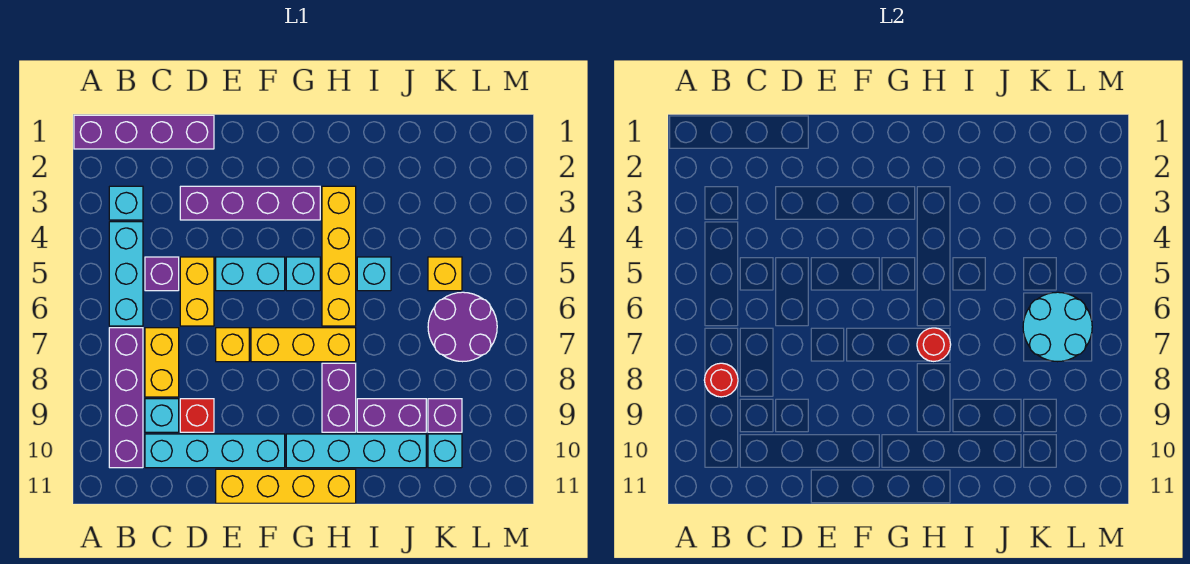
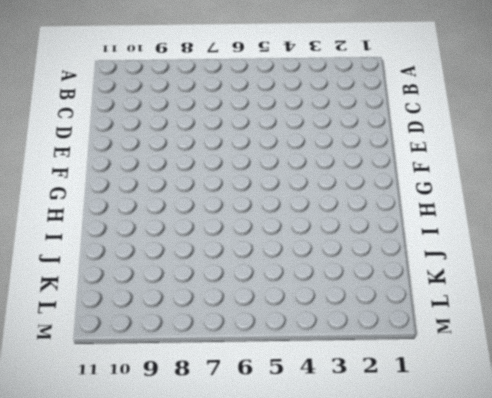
none -> purple brick A1:D1 level 1
none -> cyan brick B3 level 1
none -> cyan brick B4:B6 level 1

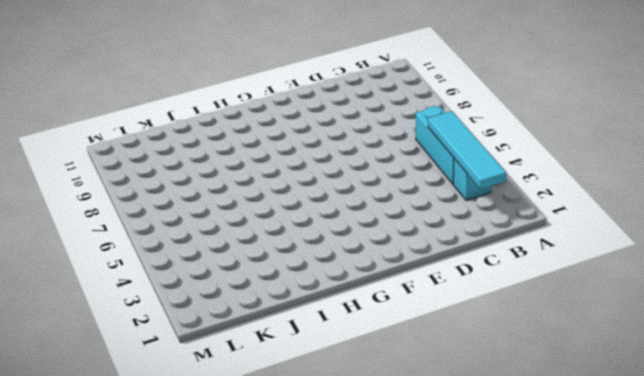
cyan tile B2:B5 level 2 -> none
none -> purple brick A1:D1 level 1
none -> purple brick B7:B10 level 1
none -> purple brick C5 level 1

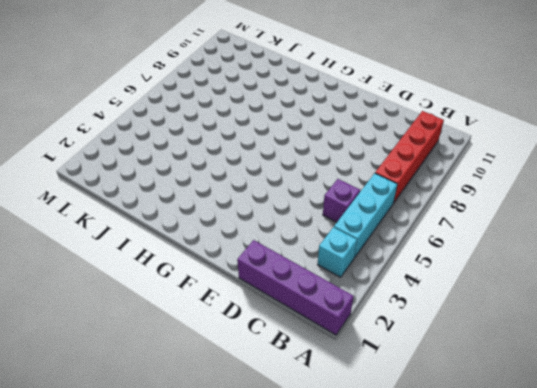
red brick B7:B10 level 1 -> purple brick B7:B10 level 1
none -> yellow brick C7:C8 level 1
none -> cyan brick C9 level 1
none -> cyan brick C10:F10 level 1

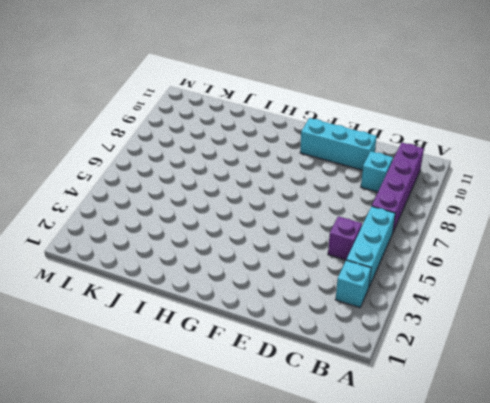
cyan brick D10:F10 level 1 -> cyan brick C10:F10 level 1
none -> purple brick A1:D1 level 1
none -> yellow brick C7:C8 level 1
none -> purple brick D3:G3 level 1

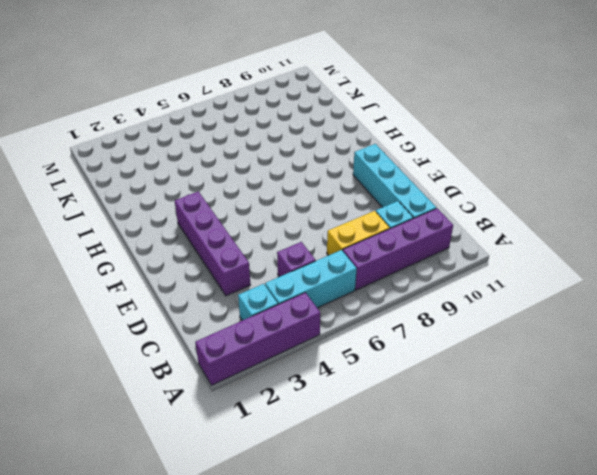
purple brick A1:A4 level 1 -> purple brick A1:D1 level 1
none -> yellow brick D5:D6 level 1
none -> red brick D9 level 1
none -> cyan brick E5:F5 level 1

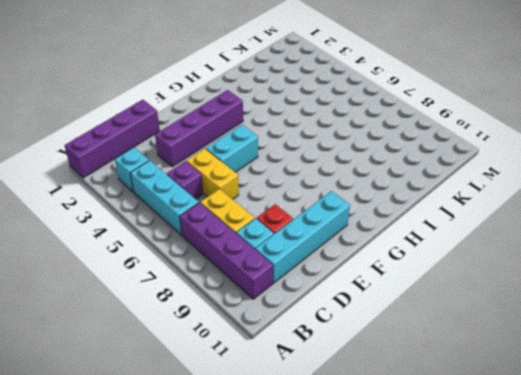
none -> yellow brick E7 level 1
none -> yellow brick E11:H11 level 1
none -> yellow brick F7:H7 level 1

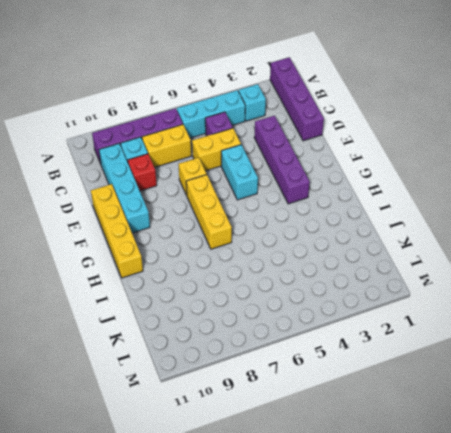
none -> cyan brick G5 level 1
none -> cyan brick G10:J10 level 1
none -> yellow brick H3:H6 level 1

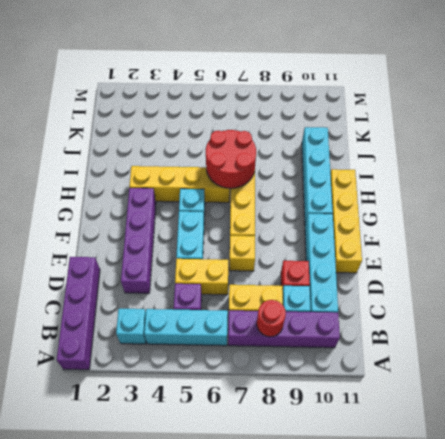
red round brick H6:I7 level 2 -> red round brick H7 level 2
none -> purple brick H8:H9 level 1
none -> cyan brick I5 level 1
none -> purple brick I9:J9 level 1

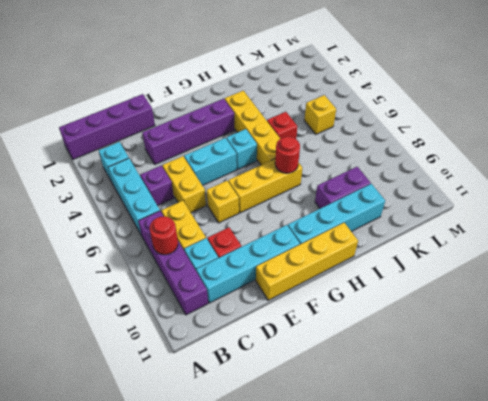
red brick I5 level 1 -> cyan brick I5 level 1
none -> purple brick H8:H9 level 1
none -> purple round brick K6:L7 level 1
none -> purple brick K9 level 1

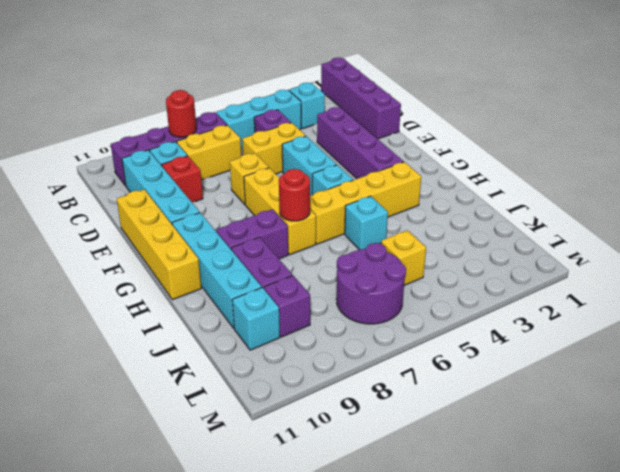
none -> cyan round brick K6:L7 level 2

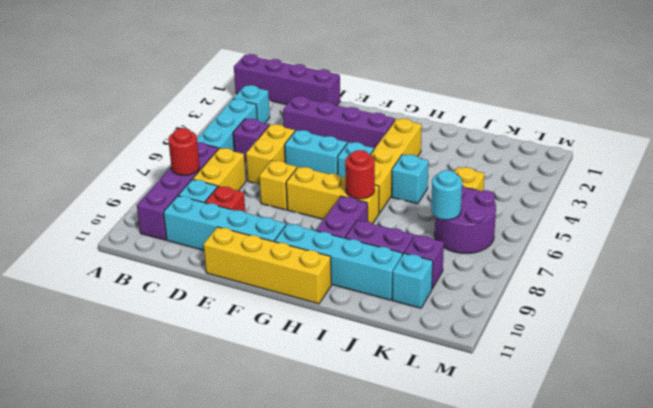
cyan round brick K7 level 2 -> cyan round brick K6:L7 level 2

